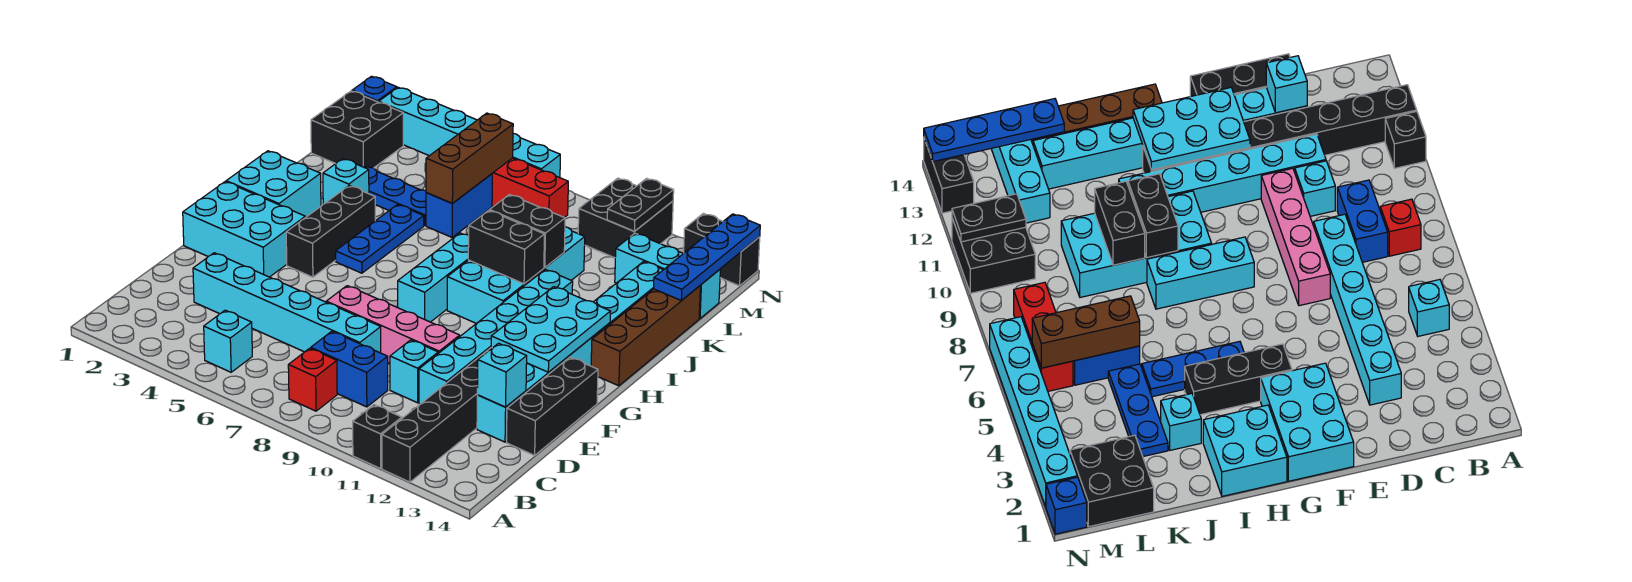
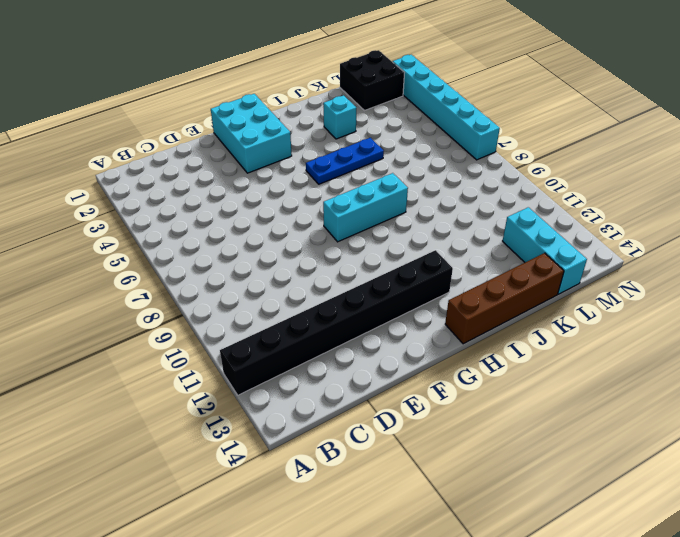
none -> black brick A11 level 1
none -> cyan brick B5 level 1
none -> red brick B8 level 1
none -> blue brick C8:C9 level 1

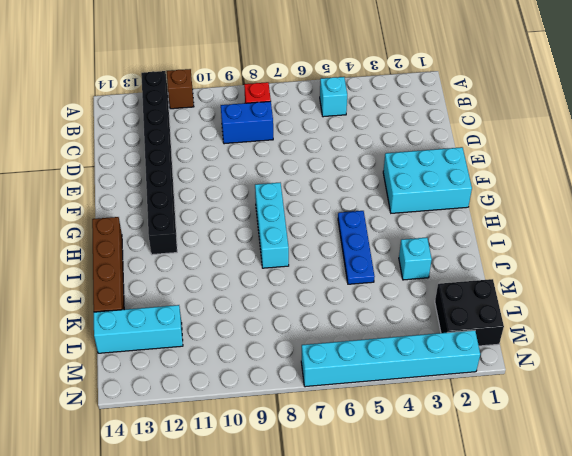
brown brick A11 level 1 -> black brick A11 level 1
none -> cyan brick D3:D8 level 1
none -> cyan brick D10 level 1
none -> cyan brick D11:I11 level 1
none -> cyan brick D13:K13 level 1

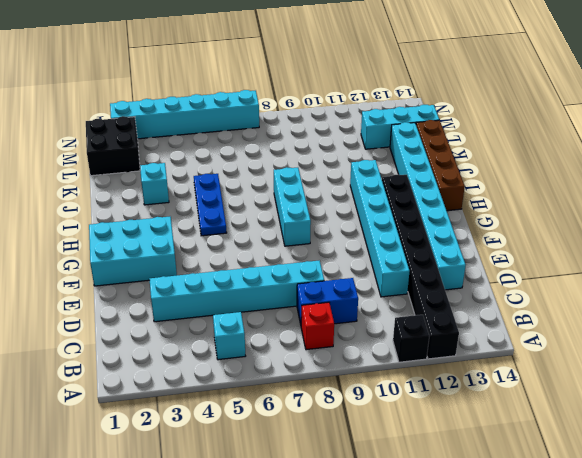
none -> cyan brick D10 level 1
none -> black brick D14:F14 level 1
none -> pink brick E7:E10 level 1
none -> black brick G4:I4 level 1

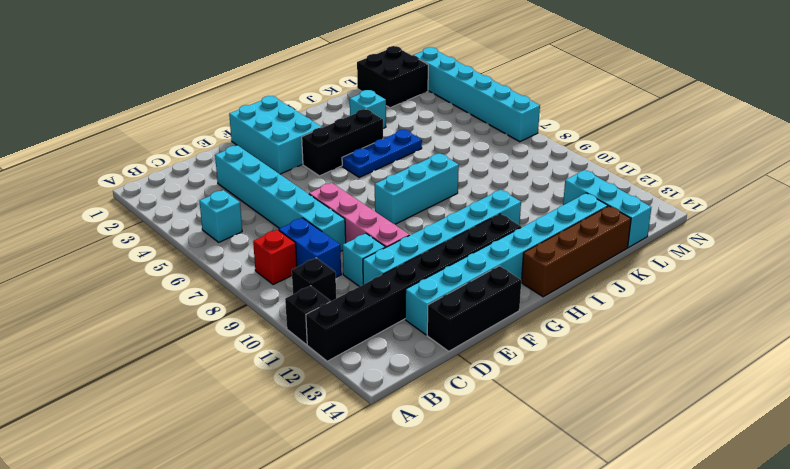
black brick B10 level 1 -> none
none -> cyan brick H1:I2 level 1
none -> cyan brick H9:K10 level 1
none -> blue plate K3:K5 level 1
none -> blue brick K6:L6 level 1

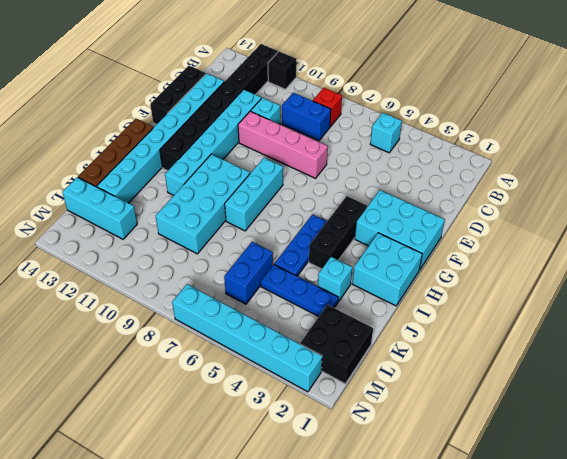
none -> cyan brick D3:D8 level 1
none -> red brick M6:M8 level 1
none -> black brick M10:N11 level 1
none -> blue brick N1 level 1

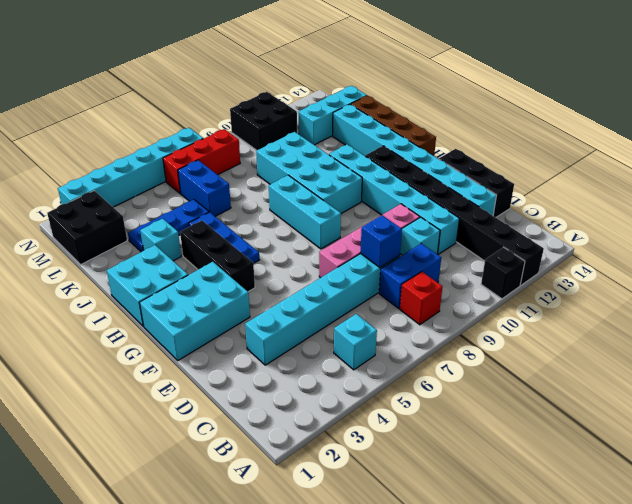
blue brick D8 level 2 -> blue brick N1 level 1
none -> black brick N13:N14 level 1
none -> cyan brick D13 level 2
none -> cyan plate F12:H13 level 2
none -> black brick I9:I10 level 2

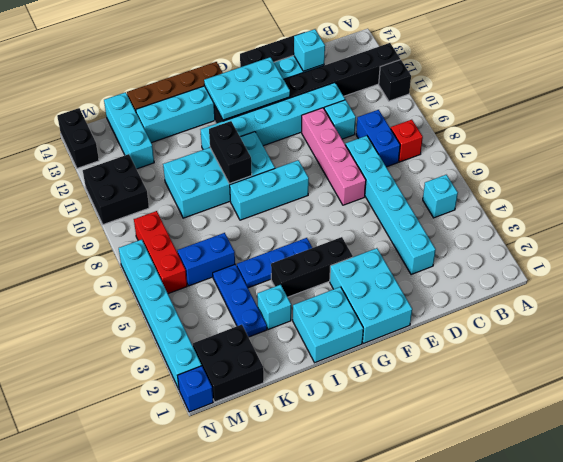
none -> black brick J9:J10 level 2
none -> brown brick K6:M6 level 2
none -> blue plate K14:N14 level 2
none -> black plate M11:N11 level 2

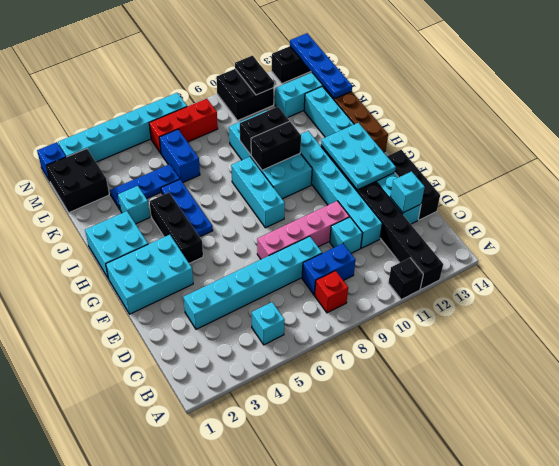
none -> brown brick K6:M6 level 2

